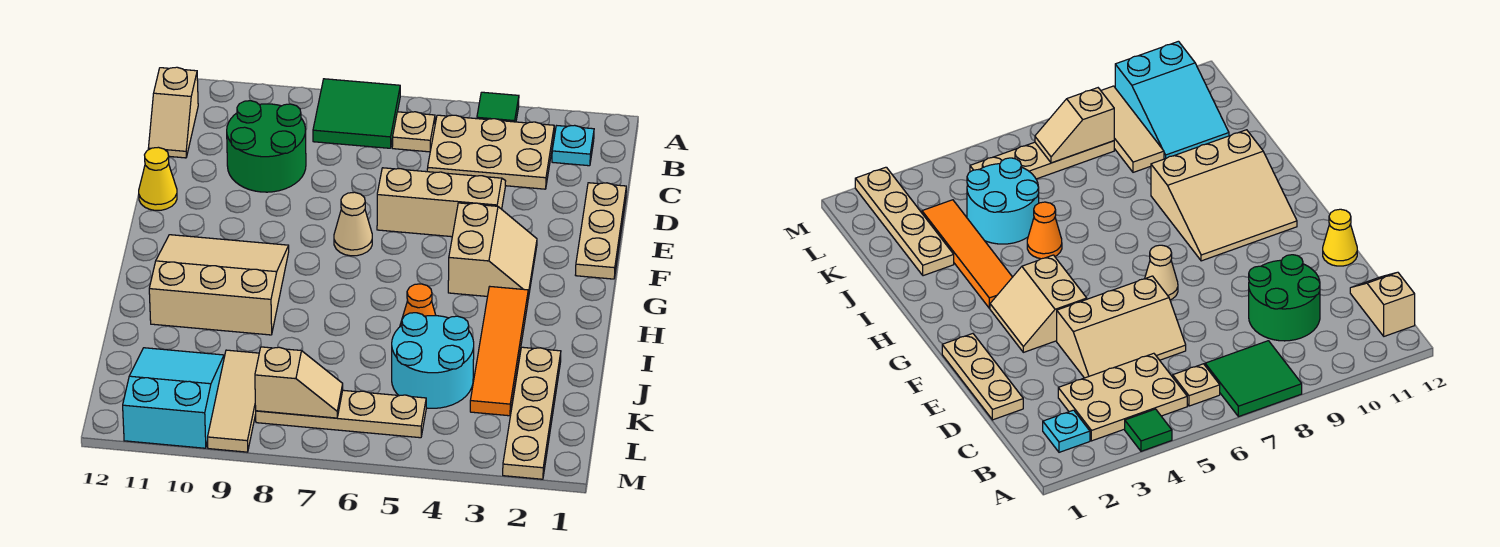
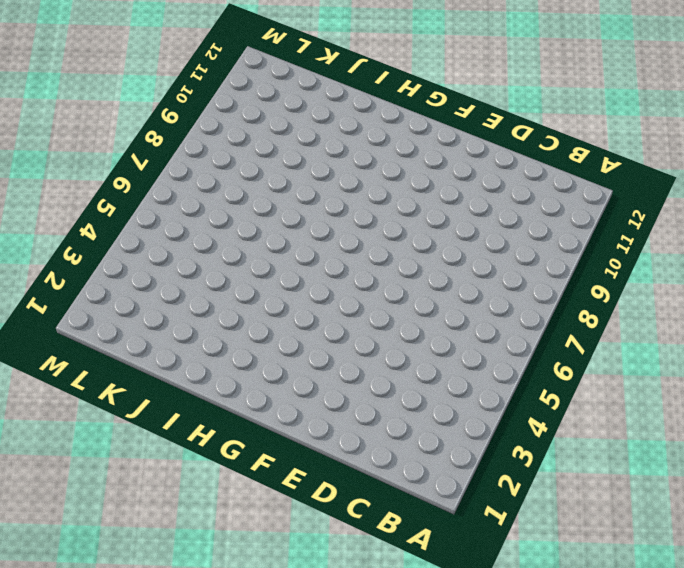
none -> green tile A4 level 1
none -> green tile A7:B8 level 1
none -> cyan plate B2 level 1

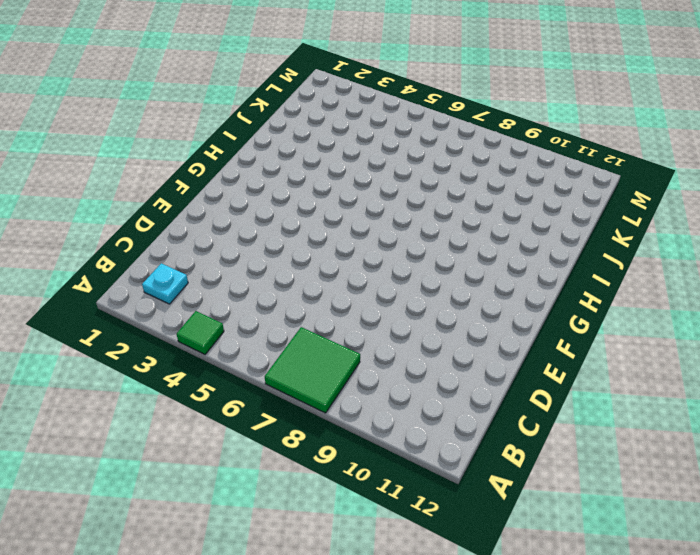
none -> tan plate B3:C5 level 1
none -> tan plate B6 level 1
none -> tan slope B12:C12 level 1 top B

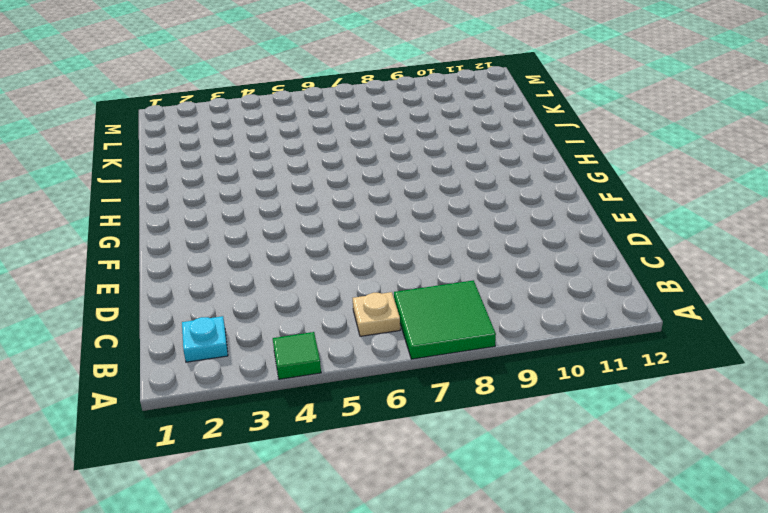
none -> tan plate B3:C5 level 1
none -> tan slope B12:C12 level 1 top B
none -> green round brick C9:D10 level 1

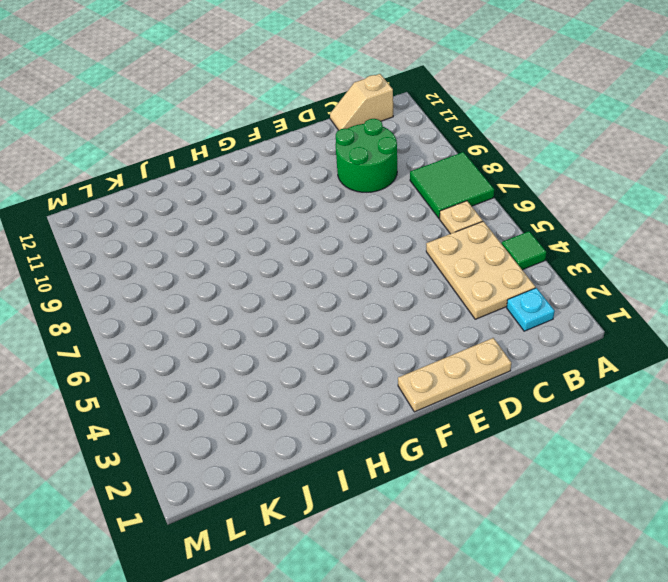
none -> tan slope D4:E6 level 1 top E
none -> yellow cone E12 level 1
none -> tan slope F3:G4 level 1 top 4

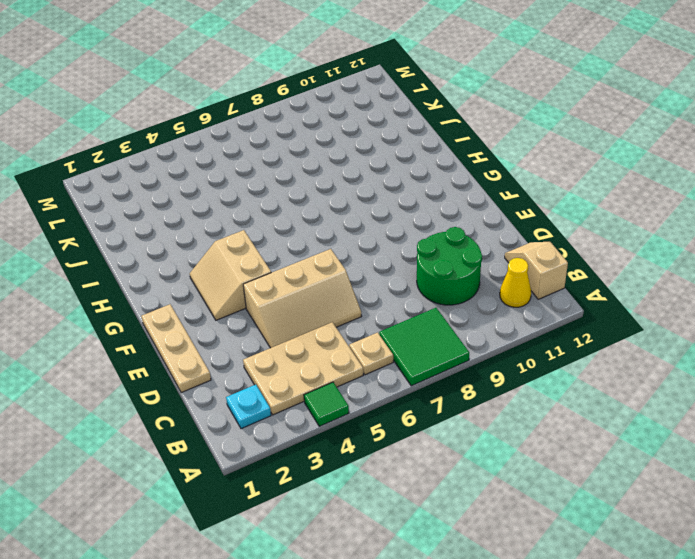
yellow cone B11 level 1 -> yellow cone E12 level 1
none -> tan cone F7 level 1
none -> tan slope G9:I11 level 1 top I
none -> orange tile H3:K3 level 1

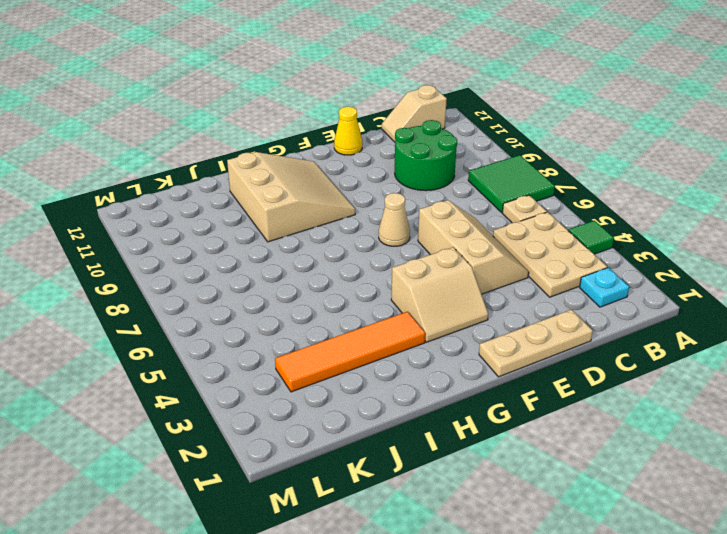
none -> orange cone I5 level 1
none -> tan plate J2:M2 level 1
none -> cyan round brick J4:K5 level 1

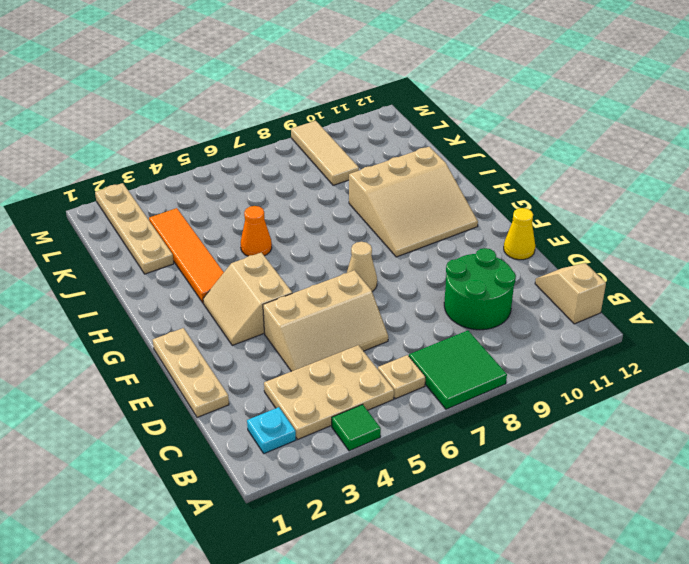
none -> cyan round brick J4:K5 level 1
none -> cyan slope K10:M11 level 1 top M
none -> tan plate L5:L8 level 1

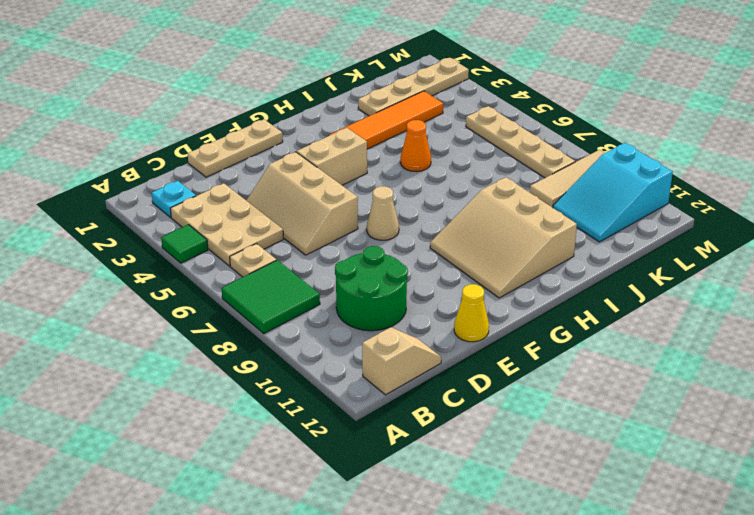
none -> cyan round brick J4:K5 level 1
none -> tan slope L7:L8 level 2 top 8

